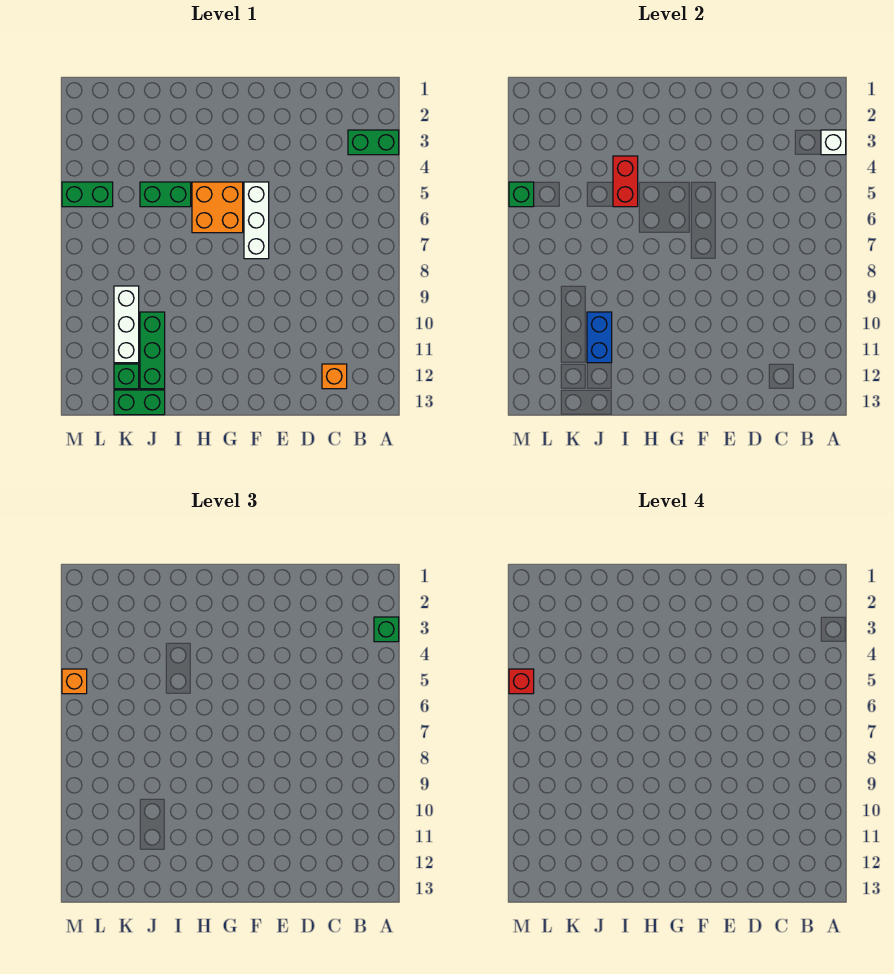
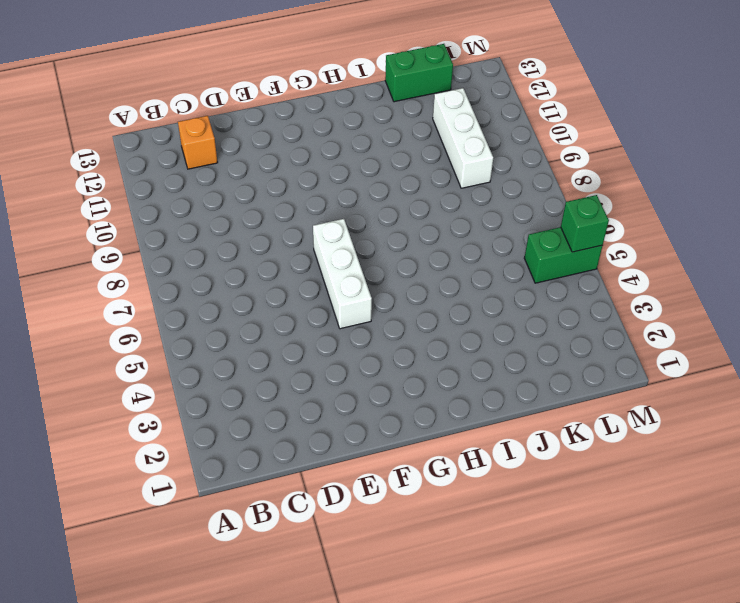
none -> green brick A3:B3 level 1
none -> orange brick G5:H6 level 1
none -> green brick I5:J5 level 1

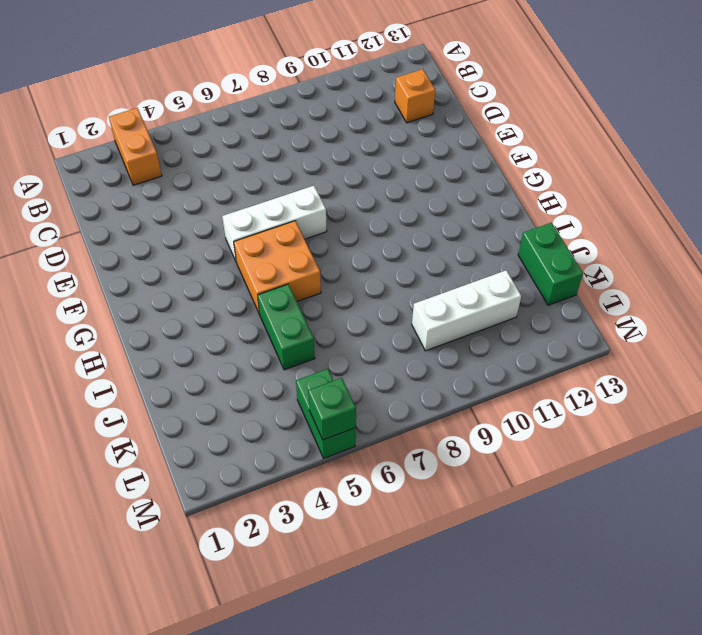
orange brick A3:B3 level 1 -> green brick A3:B3 level 1
none -> green brick J10:J12 level 1
none -> green brick K12 level 1
none -> white brick A3 level 2

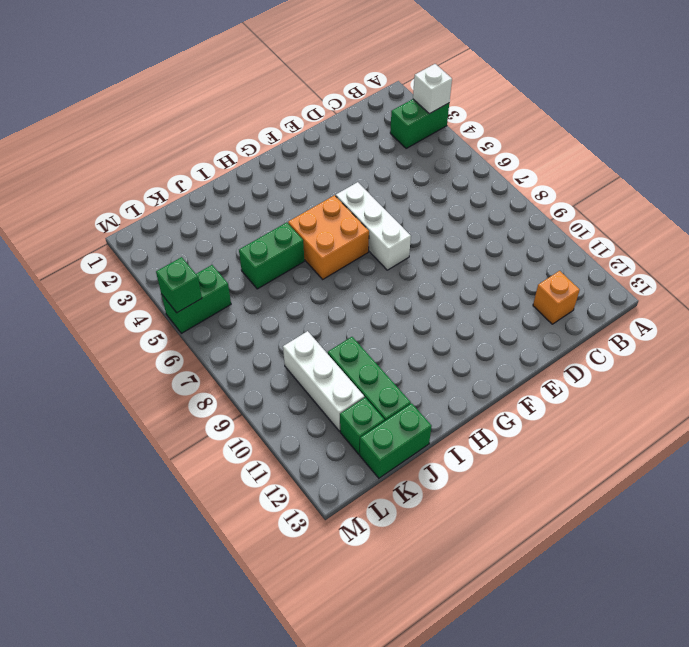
none -> red brick I4:I5 level 2
none -> blue brick J10:J11 level 2
none -> green brick A3 level 3

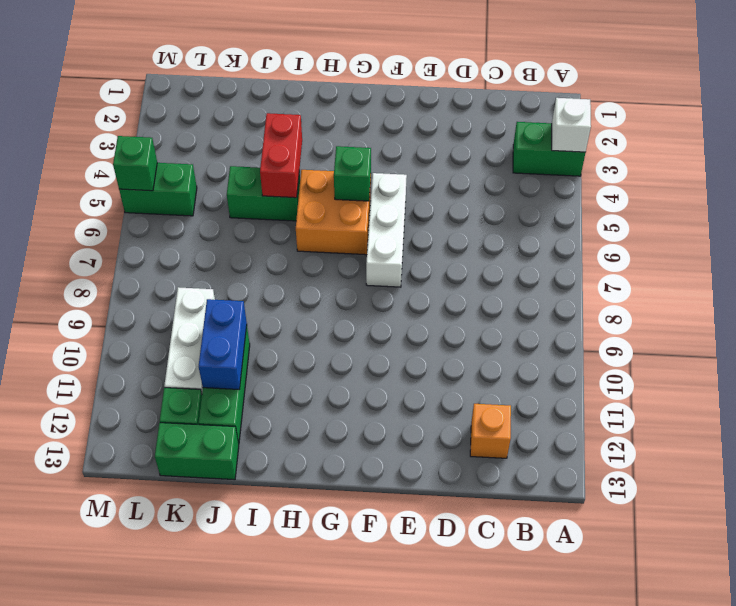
green brick G5 level 2 -> green brick A3 level 3
none -> orange brick M5 level 3
none -> red brick M5 level 4

